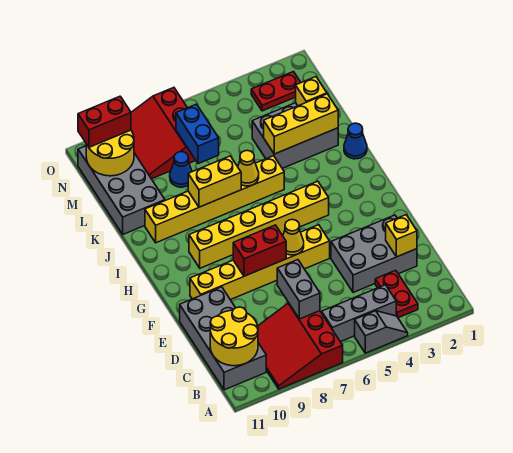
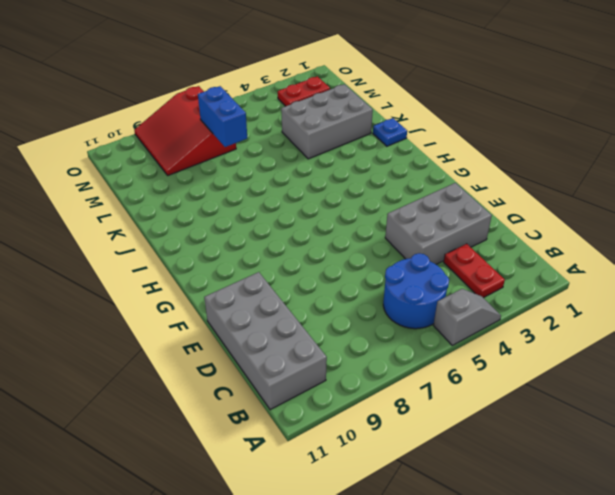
blue round brick B5:C6 level 1 -> grey brick B4:B6 level 1
blue plate J1 level 1 -> blue cone J1 level 1
none -> red slope A7:C9 level 1 top 7
none -> yellow brick F5:F10 level 1
none -> yellow brick H4:H9 level 1

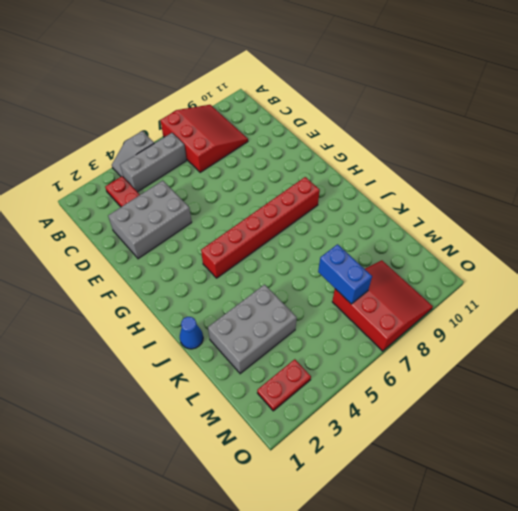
red brick H4:H9 level 1 -> yellow brick H4:H9 level 1
none -> grey brick B10:E11 level 1
none -> yellow brick F5:F10 level 1
none -> yellow brick J5:J10 level 1

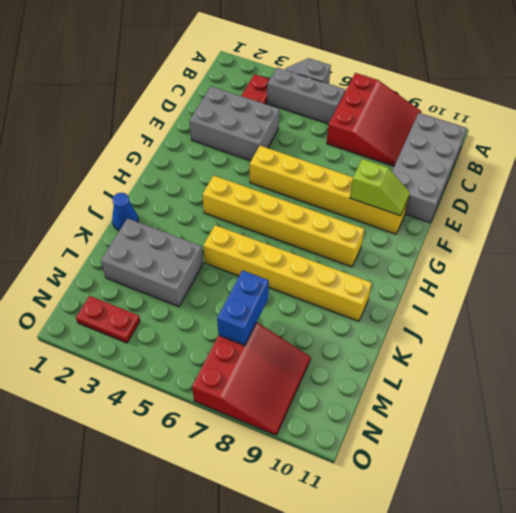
lime slope F9:F10 level 2 top 9 -> none
none -> grey brick K10:N11 level 1
none -> blue cone L8 level 1
none -> yellow round brick B10:C11 level 2

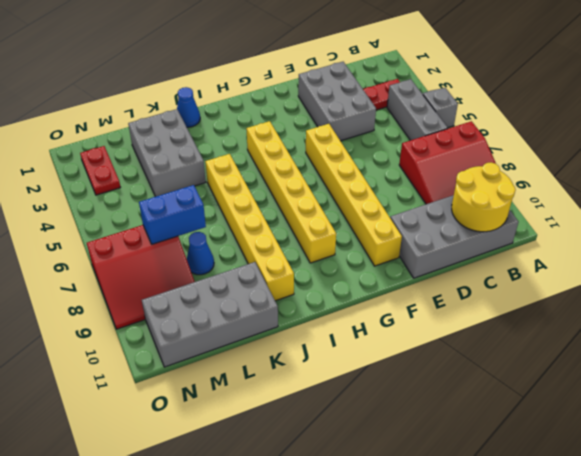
none -> grey brick C7:D7 level 2
none -> yellow brick D2 level 2
none -> yellow cone F6 level 2

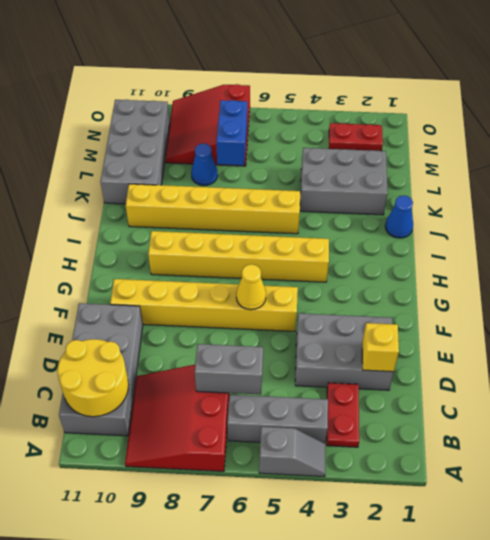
grey brick C6:C7 level 2 -> grey brick C7:D7 level 2
none -> red brick F7:F8 level 2
none -> yellow cone J6 level 2
none -> yellow brick J7:J8 level 2

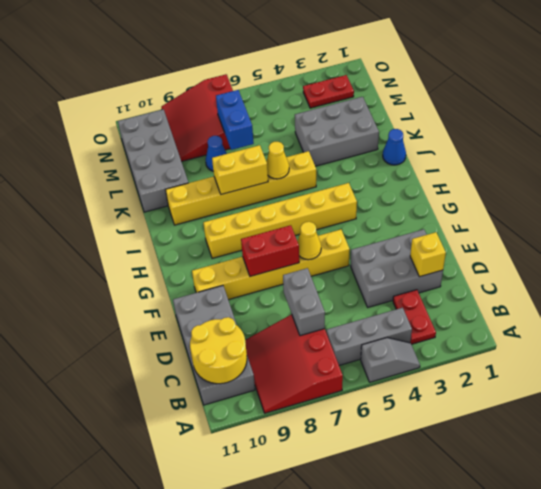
none -> yellow brick K2:K4 level 2
none -> yellow brick L2 level 2
none -> yellow round brick M10:N11 level 2

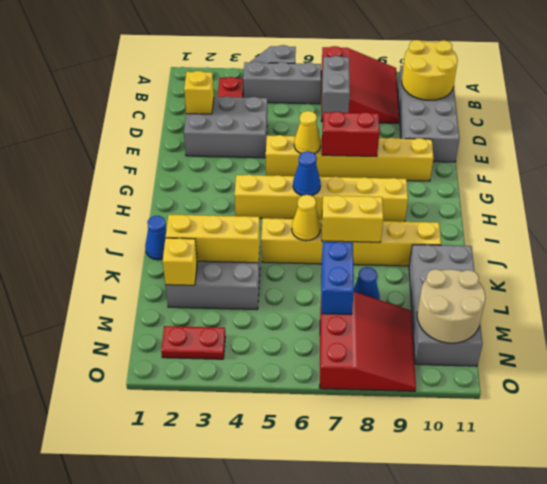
blue cone H6 level 2 -> none
tan round brick M10:N11 level 2 -> yellow round brick M10:N11 level 2
none -> red brick N10:N11 level 3

